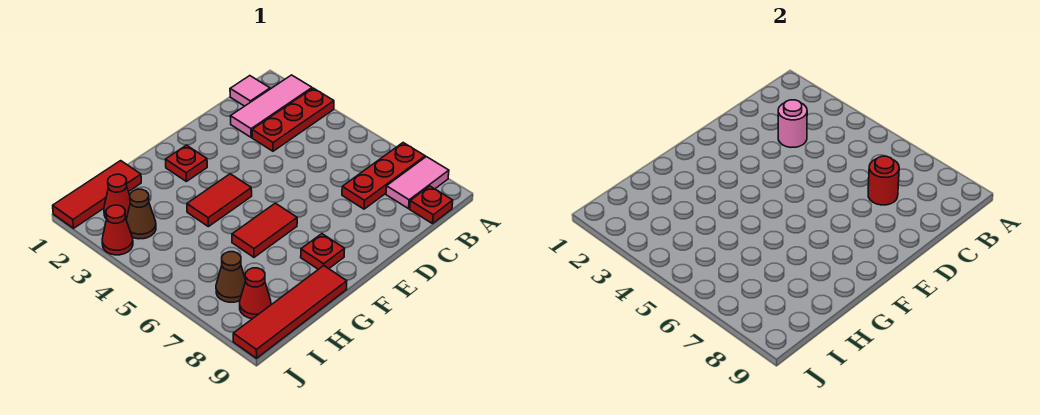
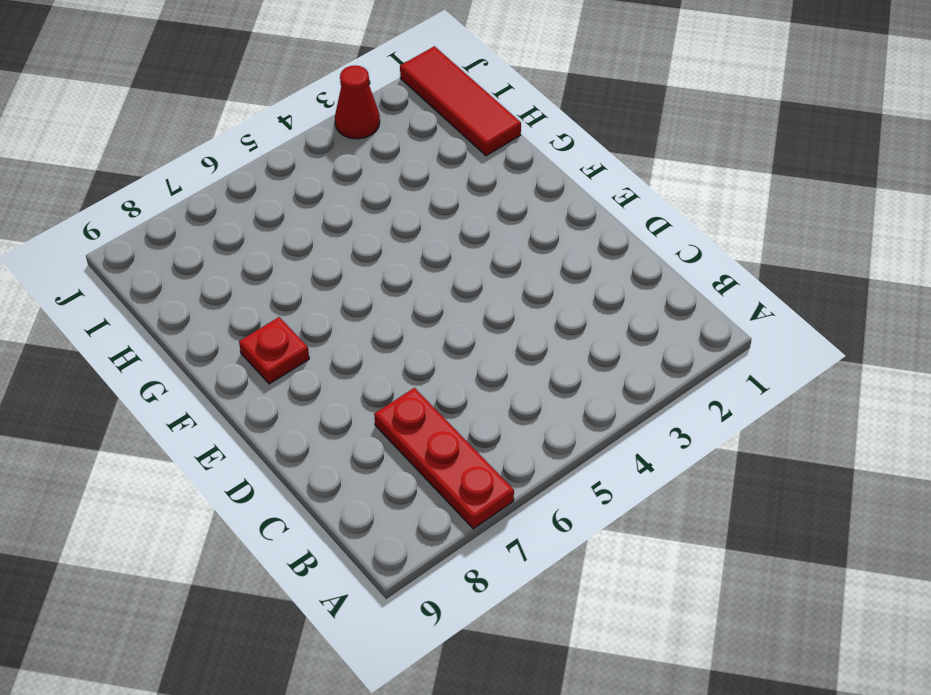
none -> pink tile A2:C2 level 1
none -> red plate A3:C3 level 1
none -> pink tile A8:B8 level 1

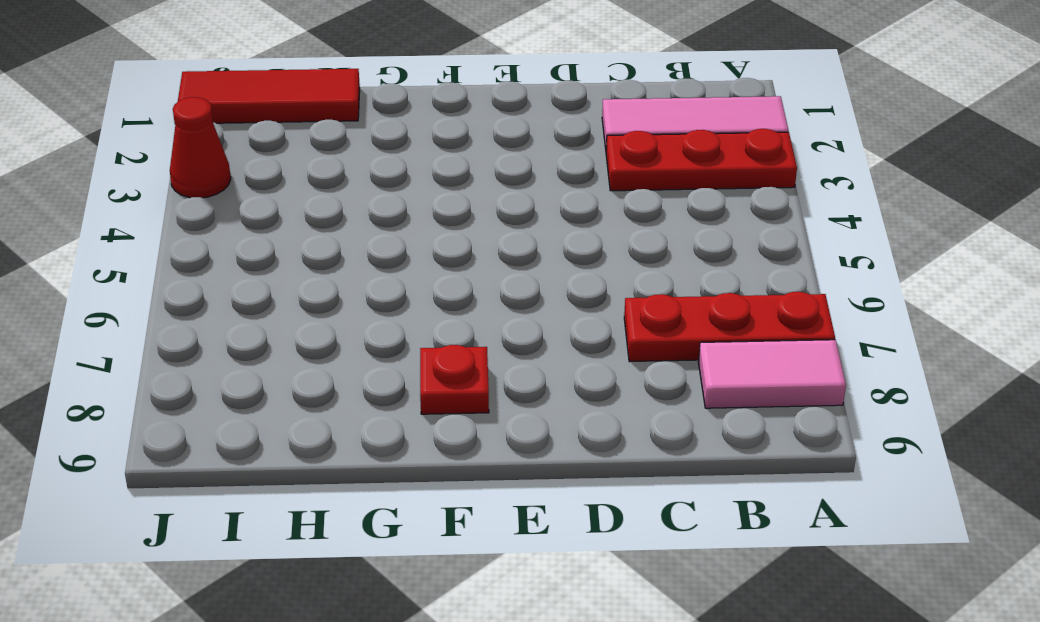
none -> pink tile B1 level 1
none -> red plate B9 level 1
none -> red plate F2 level 1

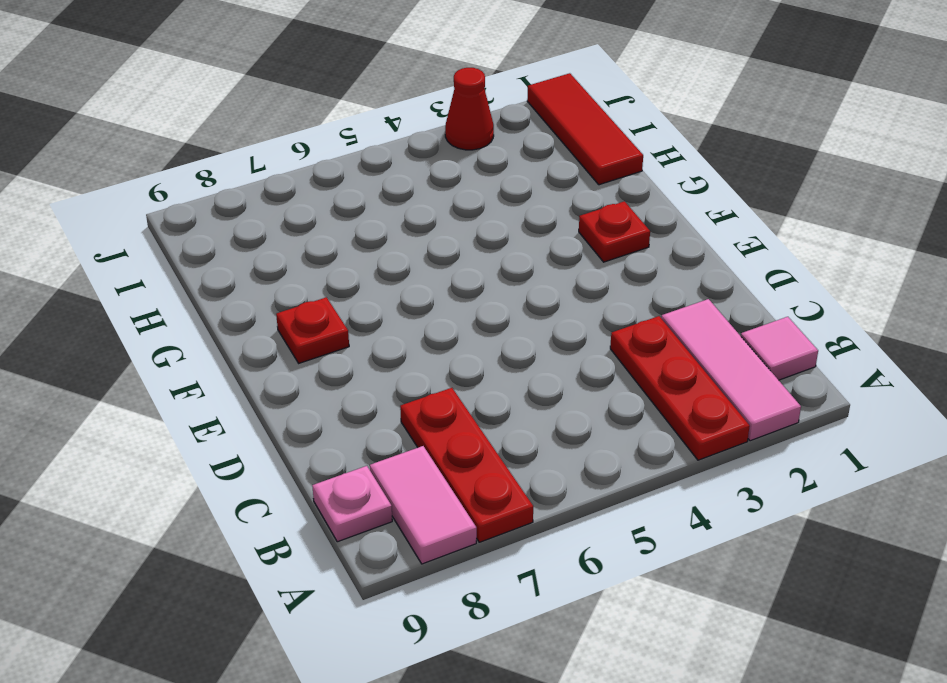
pink plate B9 level 1 -> red plate B9 level 1
none -> red tile F4:G4 level 1
none -> red tile F6:G6 level 1
none -> red tile G9:J9 level 1

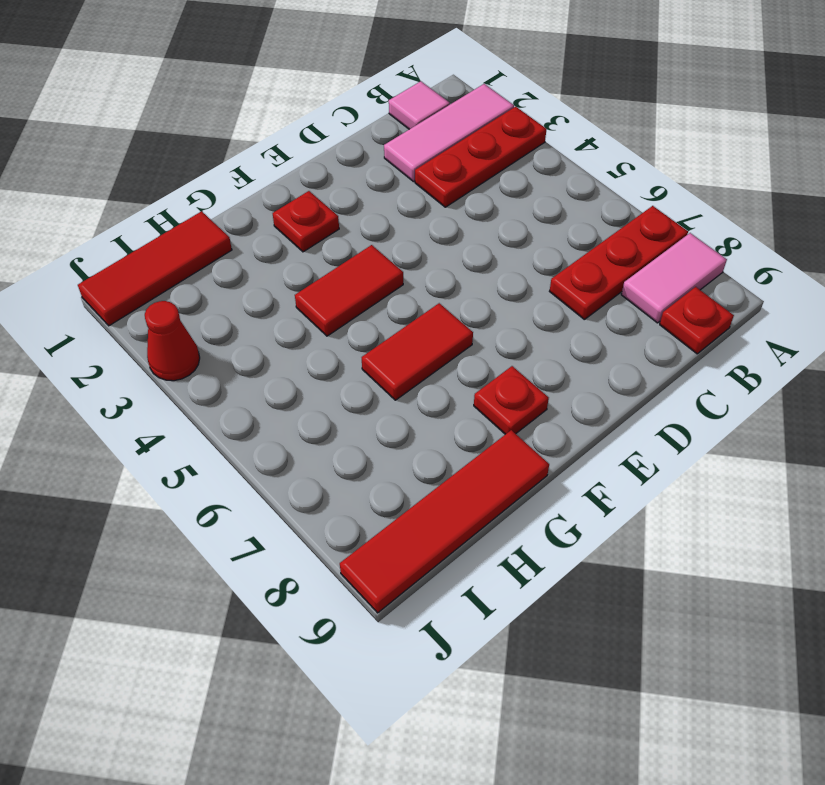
none -> red cone I2 level 1
none -> brown cone I3 level 1
none -> brown cone I7 level 1

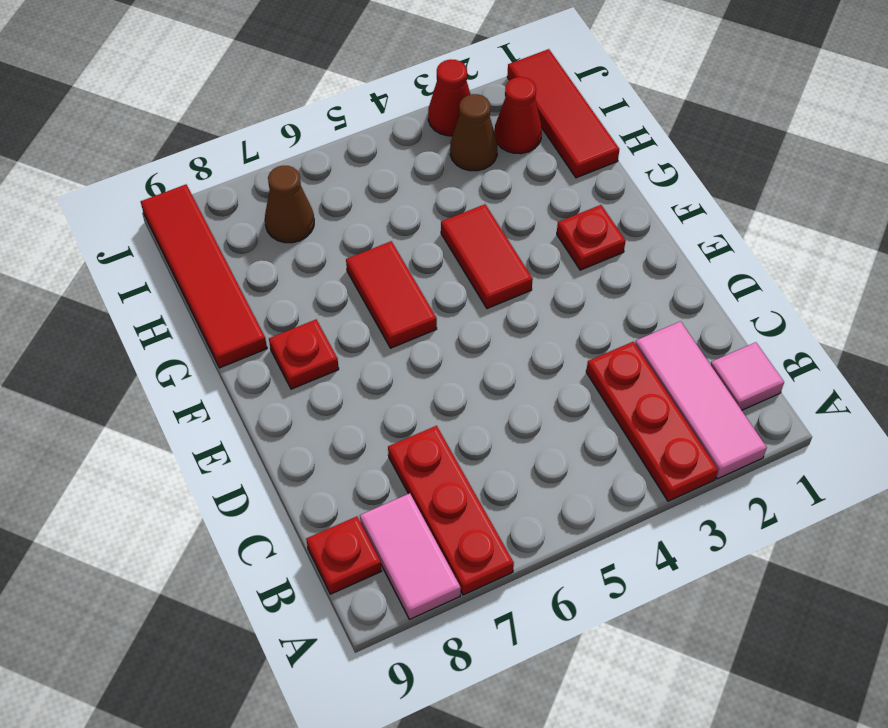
none -> red cone I8 level 1
none -> pink round brick C3 level 2
none -> red round brick C7 level 2

